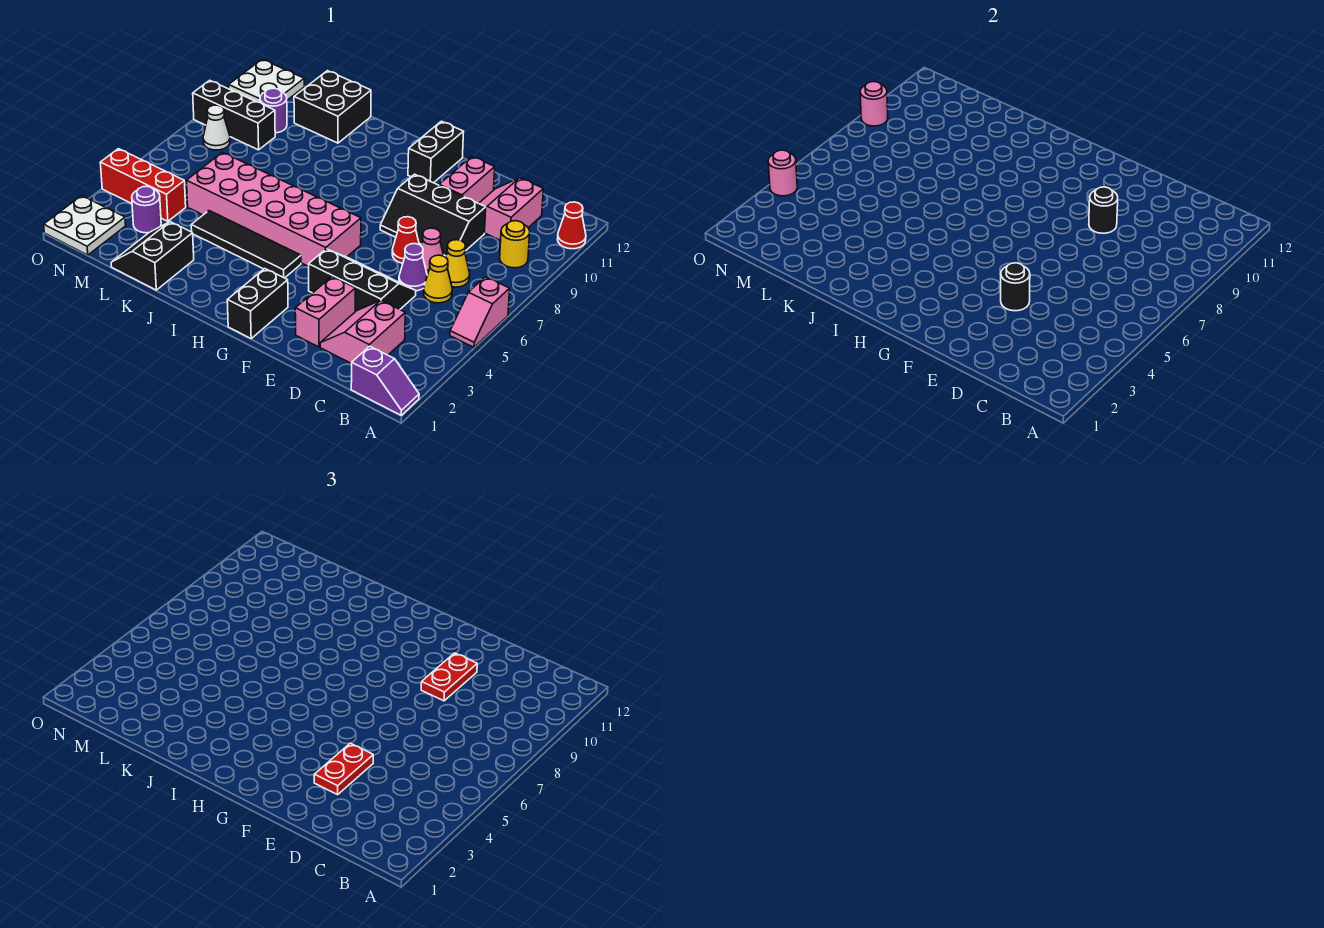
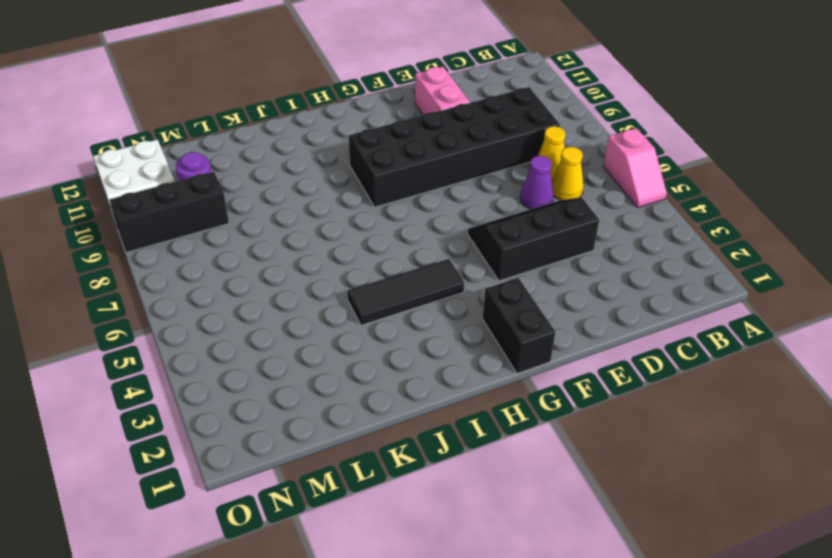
black brick C8:H9 level 1 -> black slope D8:F9 level 1 top 9
black tile H4:J4 level 1 -> black tile H4:K4 level 1
none -> purple slope A1:B1 level 1 top B
none -> red cone A11 level 1
none -> yellow round brick B9 level 1
none -> pink slope C2:D3 level 1 top C

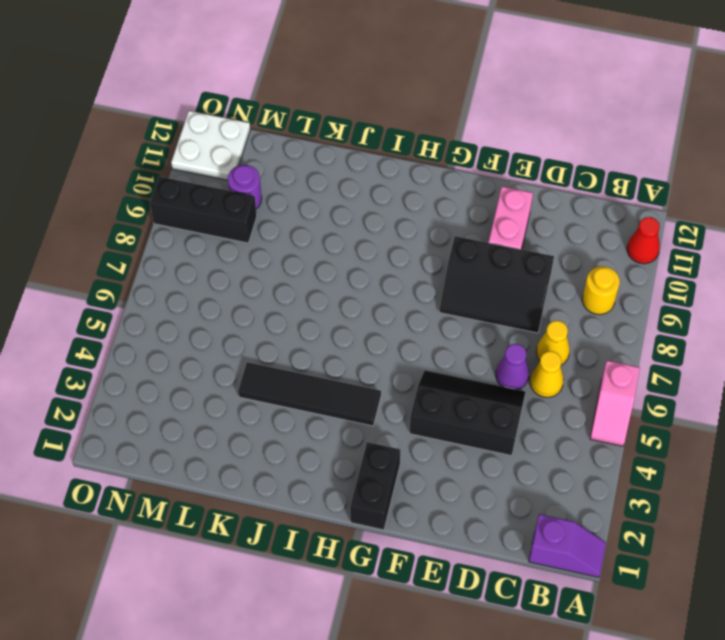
none -> pink slope C2:D3 level 1 top C
none -> pink slope C10:D11 level 1 top C
none -> pink cone D7 level 1
none -> pink brick E2:E3 level 1

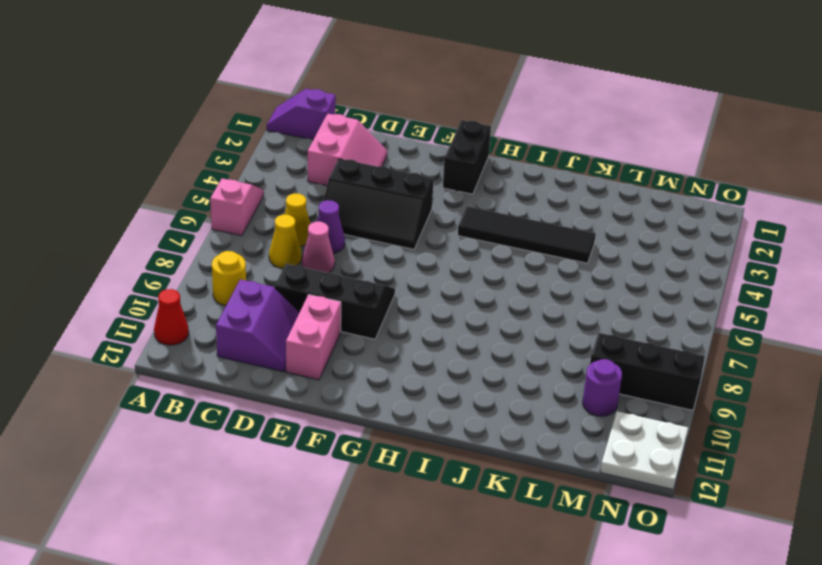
purple slope C10:D11 level 1 top C -> pink slope C10:D11 level 1 top C
none -> pink brick E2:E3 level 1
none -> red cone E7 level 1
none -> pink brick G5:L6 level 1
none -> black brick G11:G12 level 1

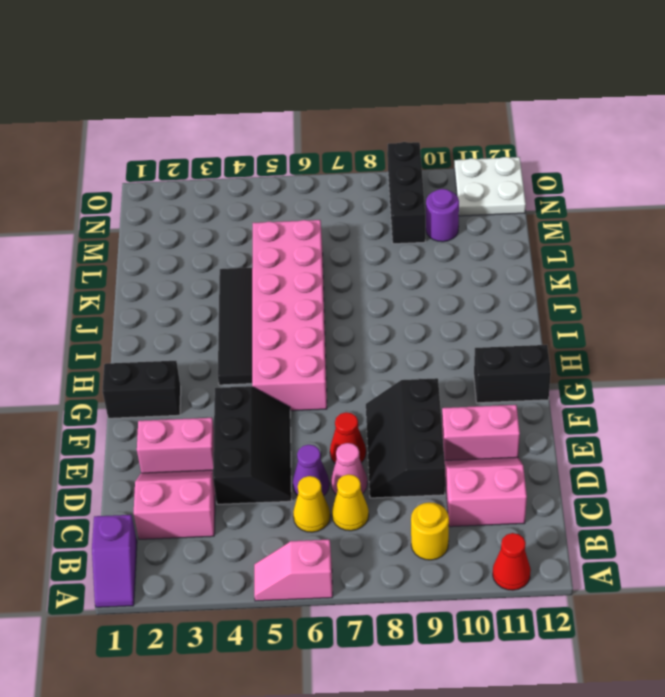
none -> black slope K1:L2 level 1 top K
none -> black brick K11:L12 level 1
none -> purple round brick M3 level 1
none -> red brick M4:O4 level 1

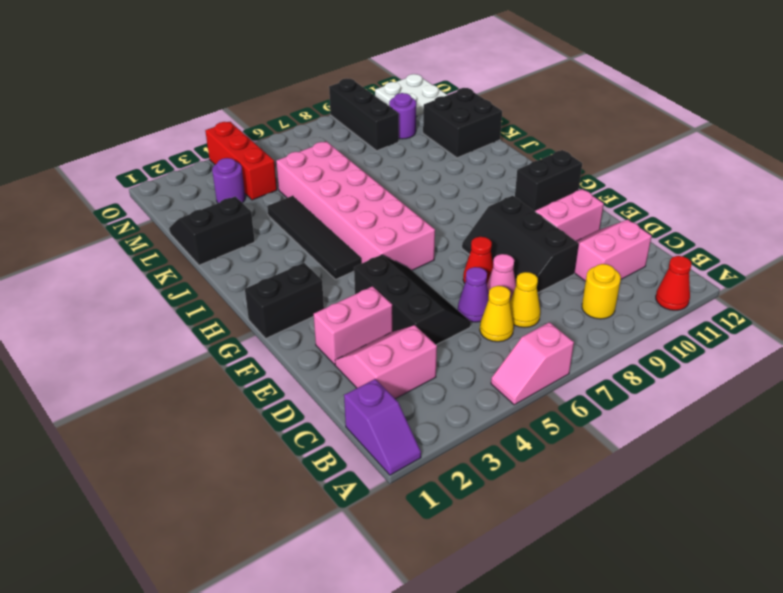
none -> white plate N1:O2 level 1
none -> white cone N8 level 1
none -> black round brick E4 level 2
none -> black round brick E9 level 2

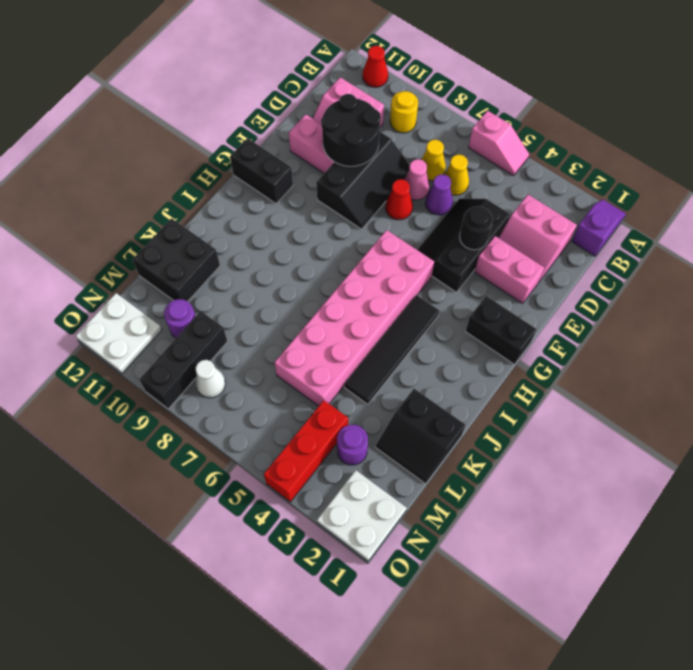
black round brick D9:E10 level 2 -> black round brick E9 level 2
none -> pink round brick O4 level 2
none -> pink round brick O9 level 2
none -> red plate E3:E4 level 3
none -> red plate E9:E10 level 3

